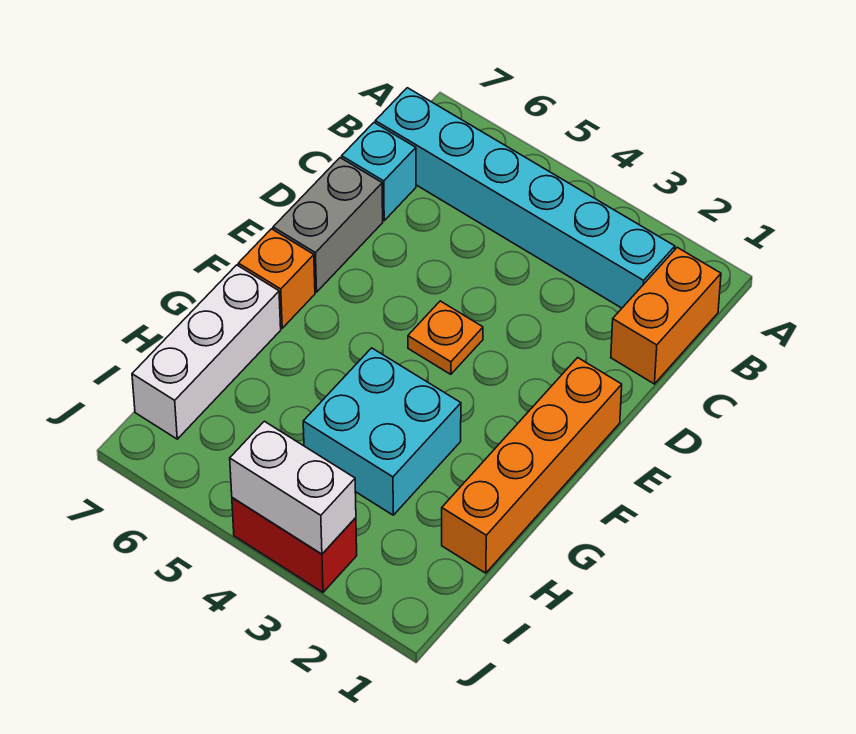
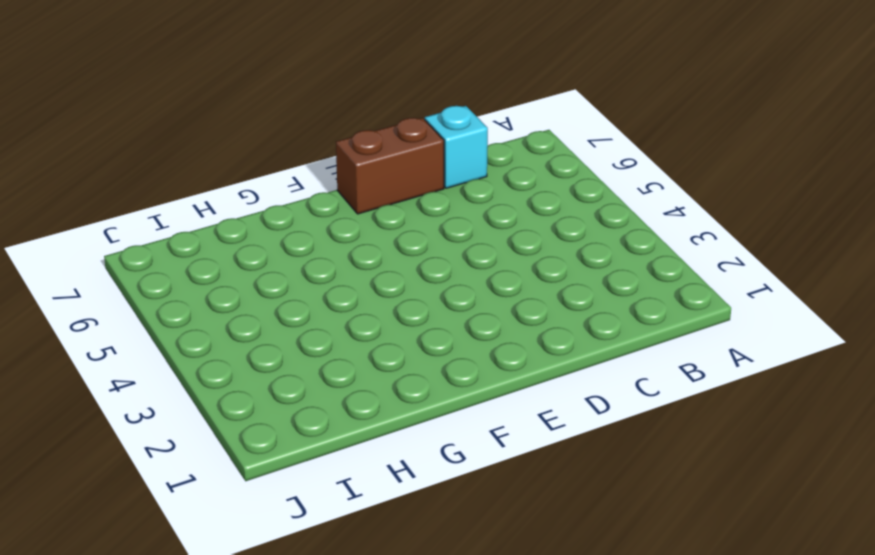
brown brick D7:E7 level 1 -> grey brick D7:E7 level 1
none -> orange brick B1:C1 level 1
none -> cyan brick B2:B7 level 1

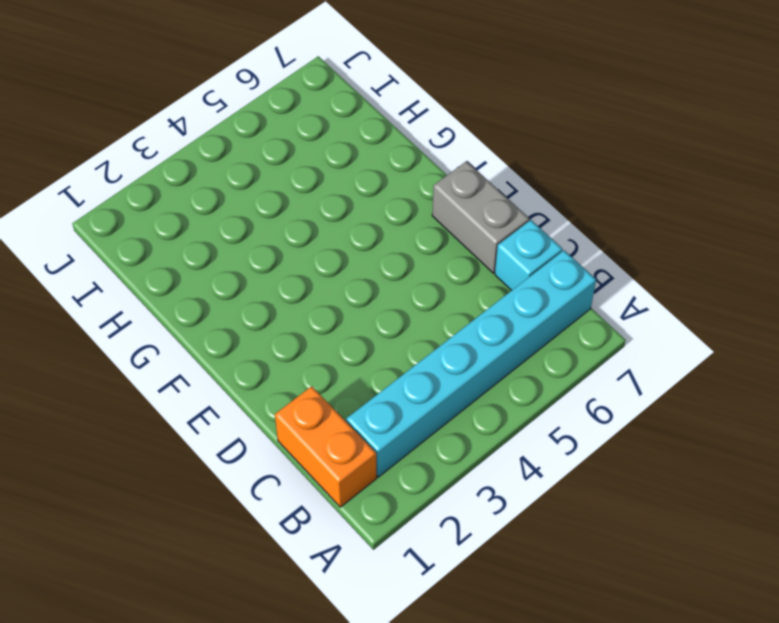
none -> orange brick E1:H1 level 1
none -> orange plate E4 level 1

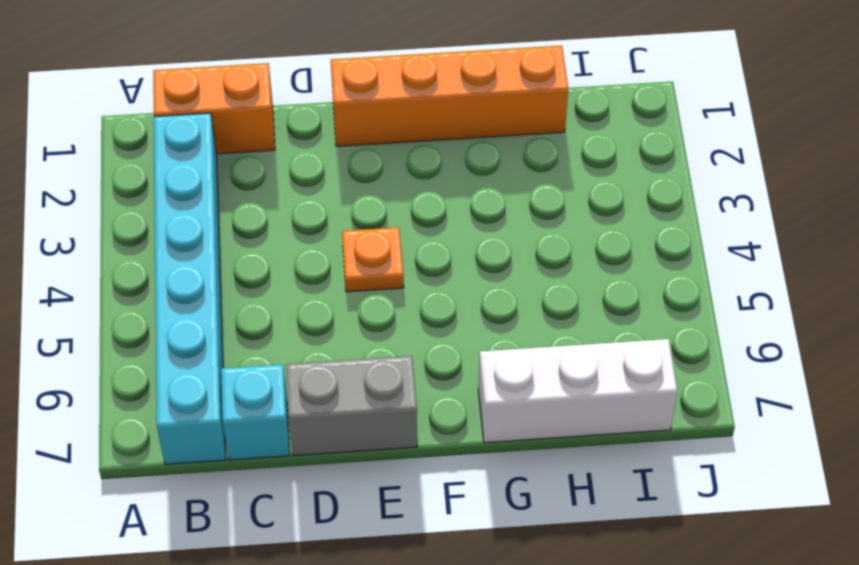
none -> orange brick F7 level 1
none -> cyan brick G3:H4 level 1

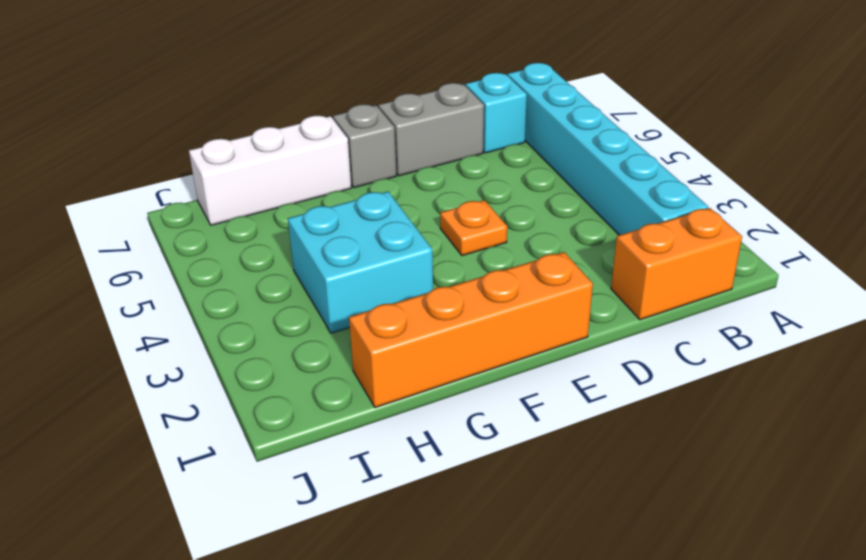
grey brick F7 level 1 -> orange brick F7 level 1
none -> red brick J3:J4 level 1
none -> white brick J3:J4 level 2

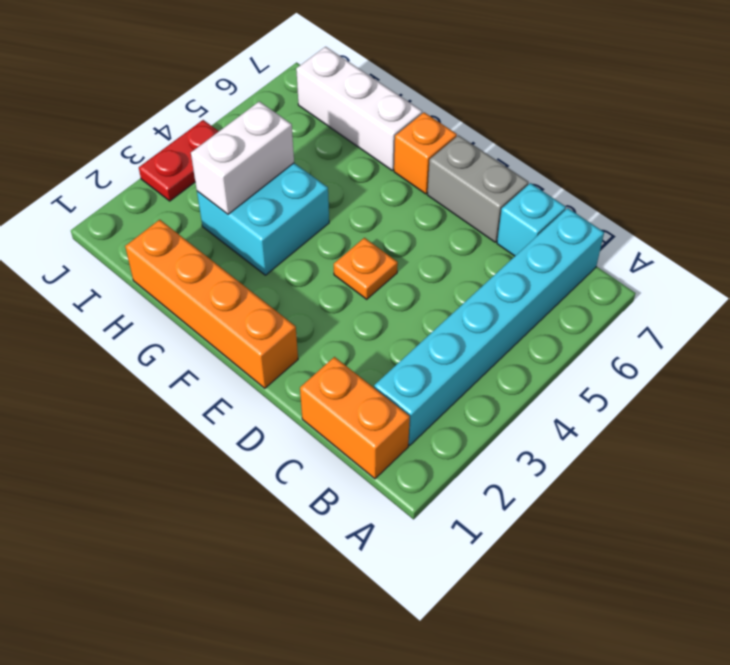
white brick H3:H4 level 2 -> white brick J3:J4 level 2
red plate J3:J4 level 1 -> red brick J3:J4 level 1

